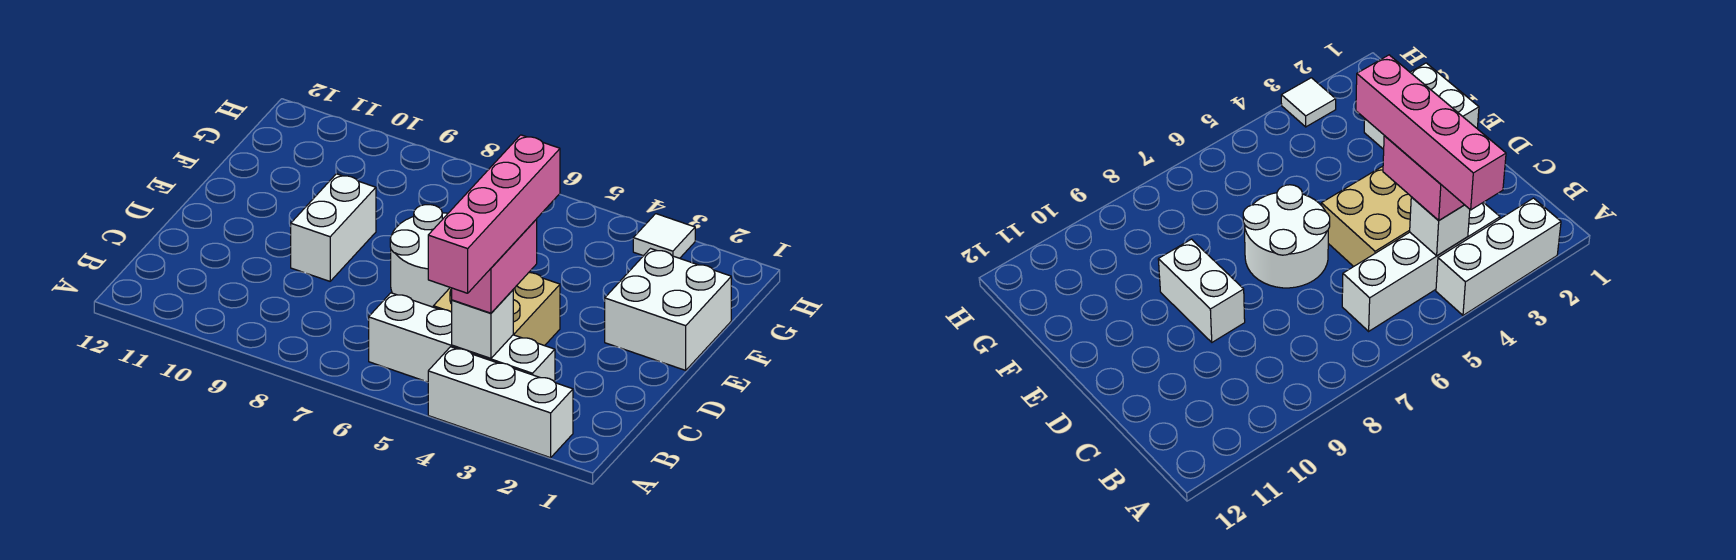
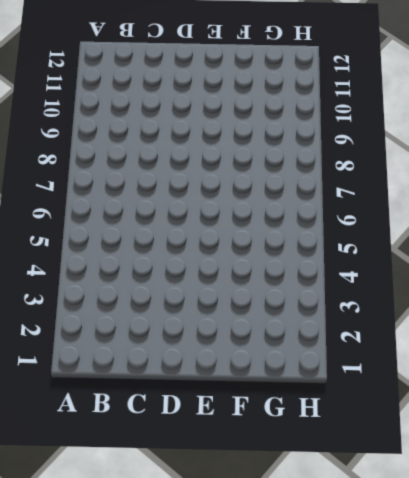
none -> white brick A2:A4 level 1
none -> white brick B3:B6 level 1

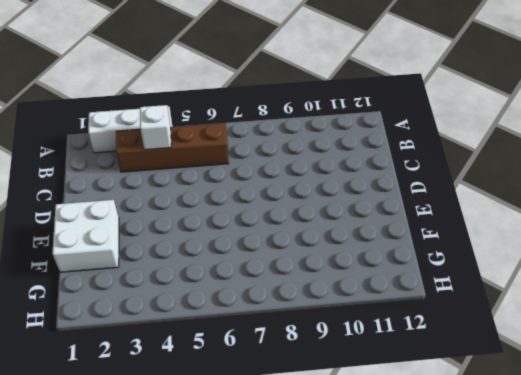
brown brick B3:B6 level 1 -> white brick B3:B6 level 1
none -> tan brick C4:D5 level 1
none -> white round brick D6:E7 level 1

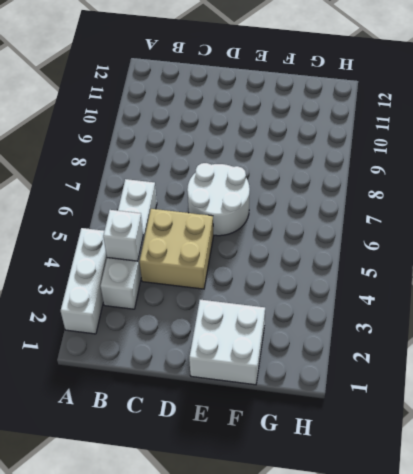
none -> white brick D9:E9 level 1
none -> white tile H3 level 1

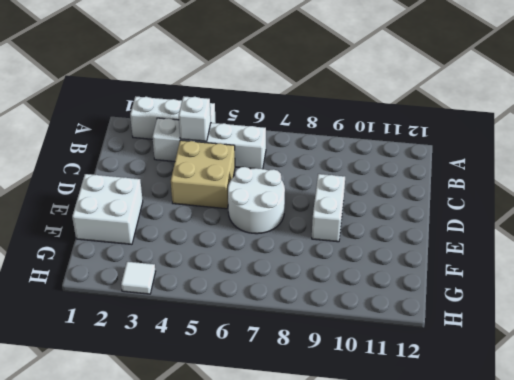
none -> pink brick B4:C4 level 3
none -> pink brick A4:D4 level 4

